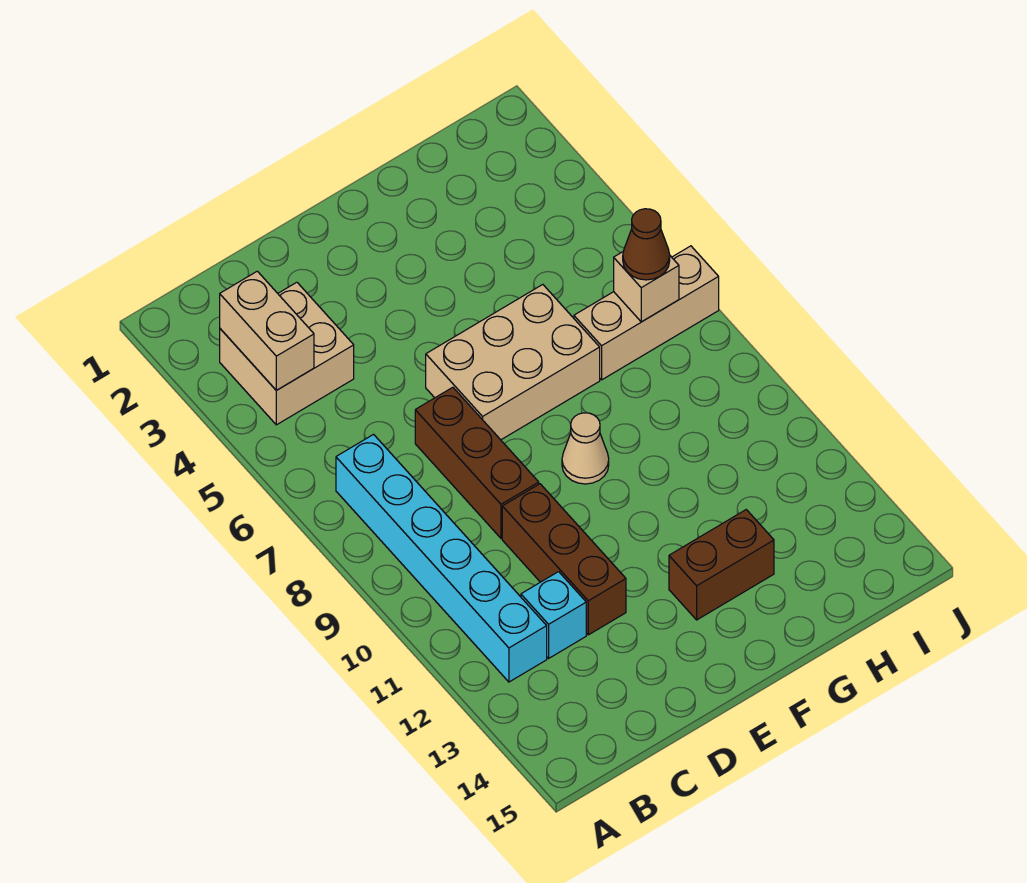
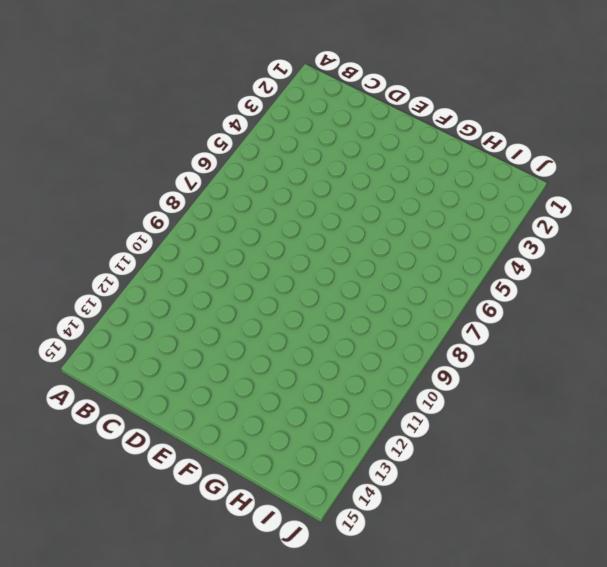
none -> tan brick B3:C4 level 1
none -> cyan brick B7:B12 level 1
none -> cyan brick C12 level 1

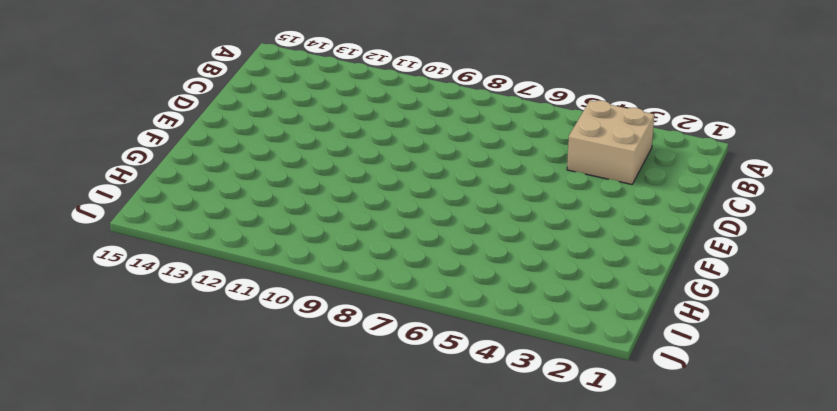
none -> cyan brick B7:B12 level 1
none -> cyan brick C12 level 1
none -> brown brick D7:D9 level 1

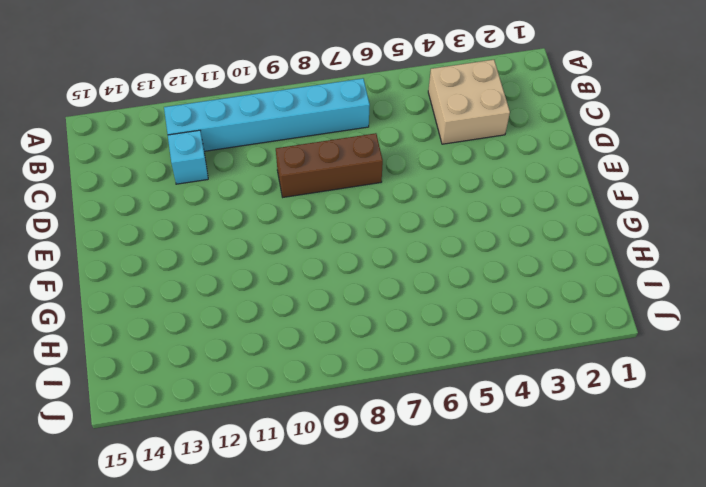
none -> brown brick D10:D12 level 1
none -> tan brick E6:G7 level 1
none -> tan cone F9 level 1

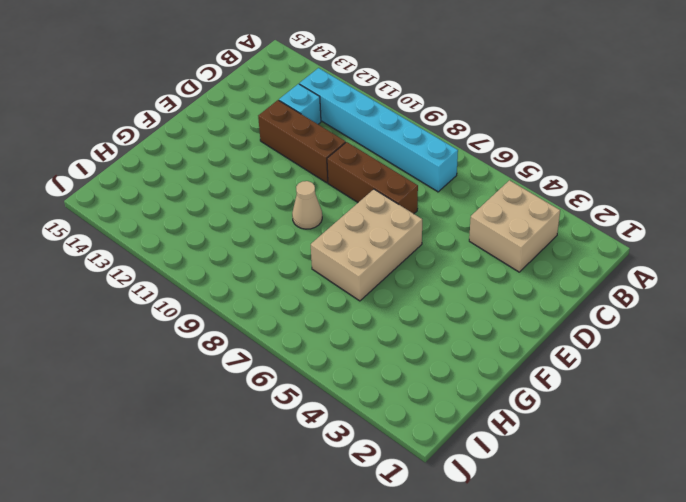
none -> brown brick F13:G13 level 1
none -> tan brick H7:J7 level 1
none -> tan brick B3:B4 level 2

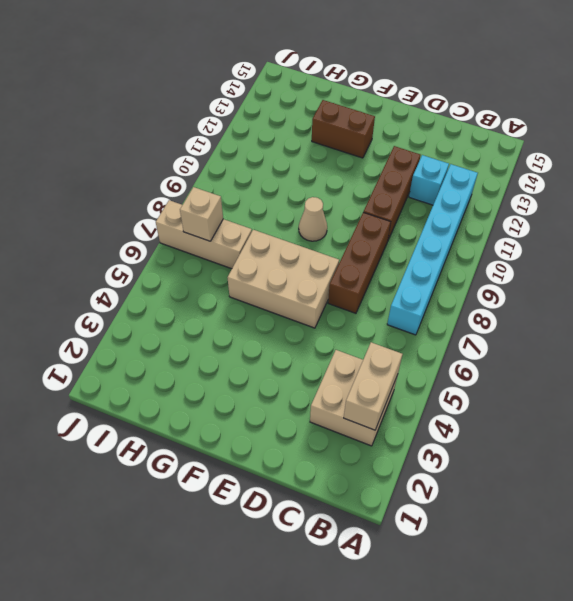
none -> brown cone I7 level 3

